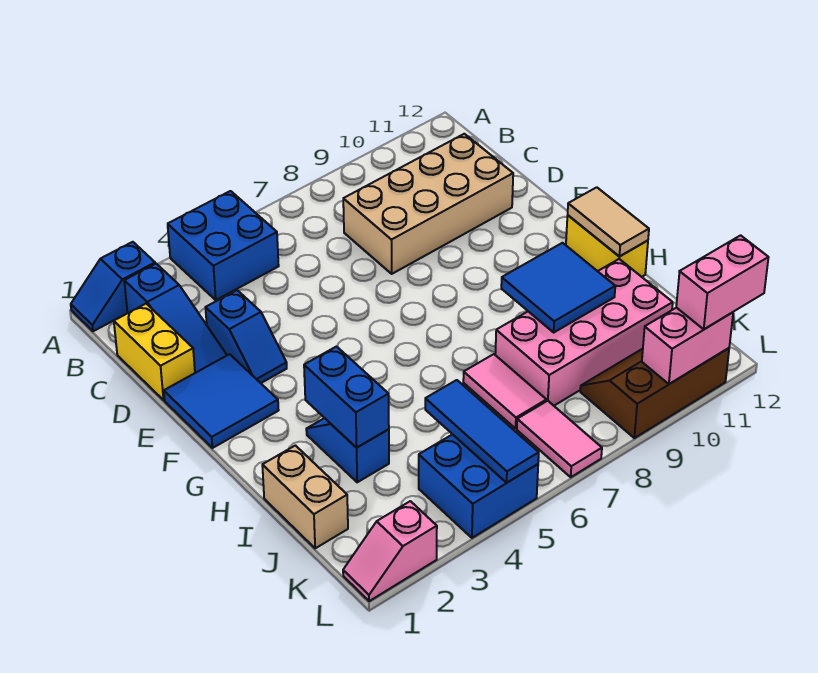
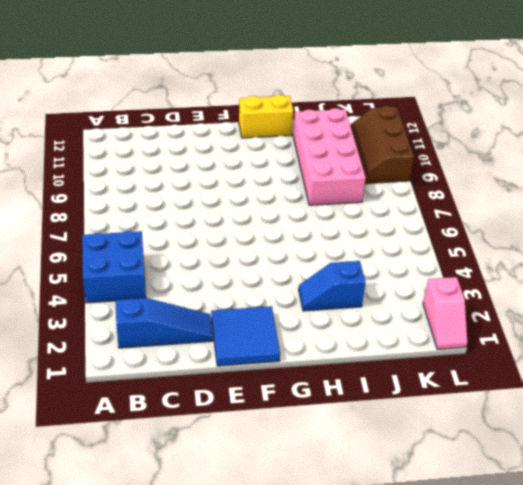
none -> blue slope A1:A2 level 1 top 2
none -> yellow brick C1:D1 level 1
none -> tan brick C8:D11 level 1

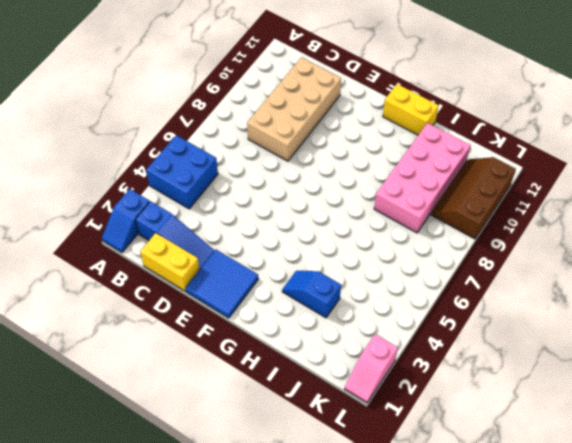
none -> blue slope D3:E3 level 1 top D
none -> tan brick I1:J1 level 1
none -> pink tile I7:J7 level 1

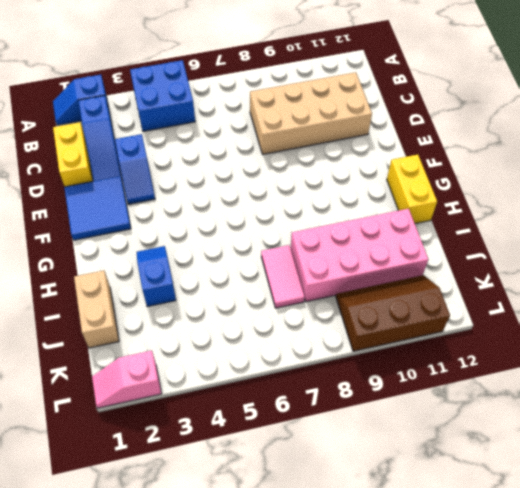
none -> blue brick K4:L5 level 1
none -> pink tile K7:L7 level 1
none -> tan tile G12:H12 level 2

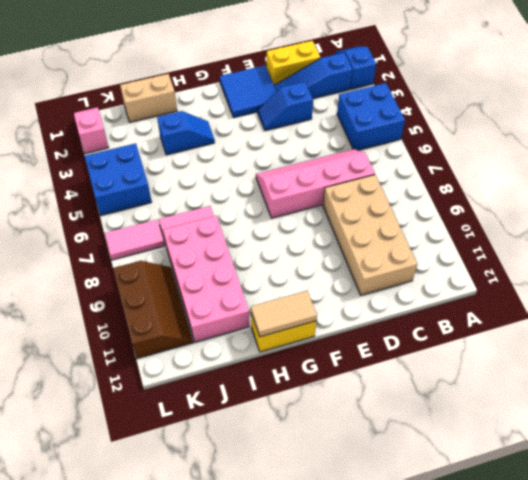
pink slope C6:F7 level 1 top 7 -> none
none -> blue brick H3:I3 level 2
none -> blue tile H9:I10 level 2
none -> blue tile J5:L5 level 2

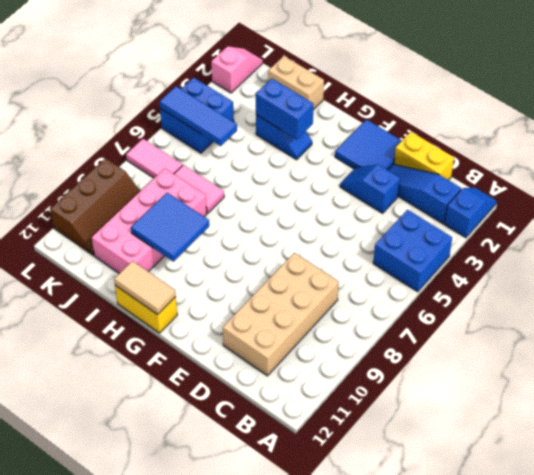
none -> pink brick L10:L11 level 2
none -> pink brick L11:L12 level 3

